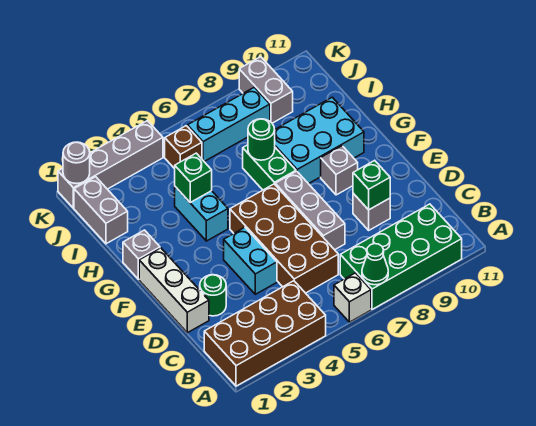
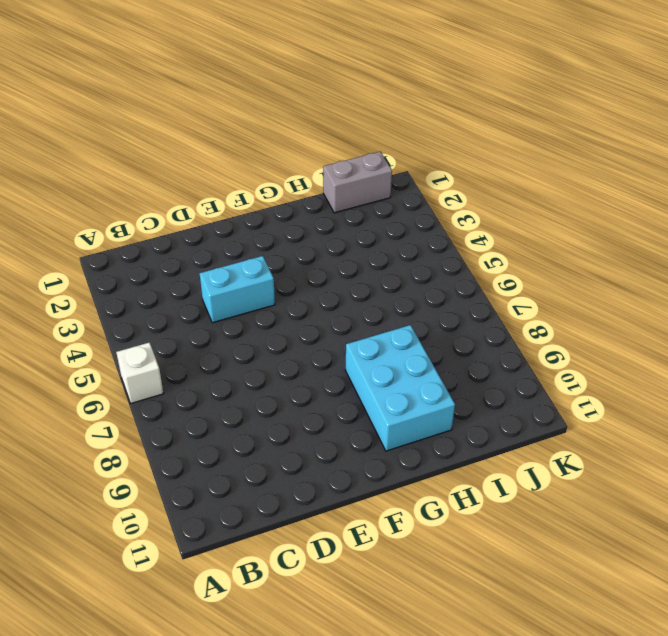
none -> brown brick A1:B4 level 1
none -> green brick A7:B10 level 1
none -> brown brick C5:F6 level 1

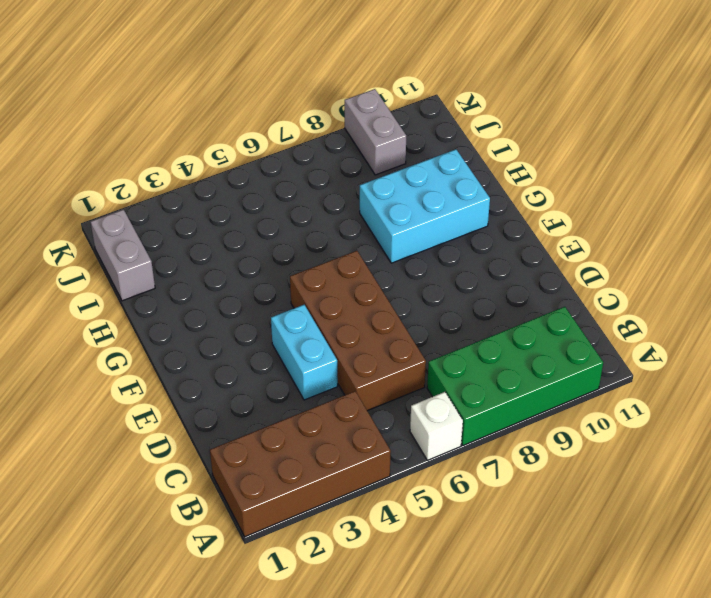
none -> white brick D1:F1 level 1
none -> green round brick D2 level 1
none -> grey brick D7:F7 level 1

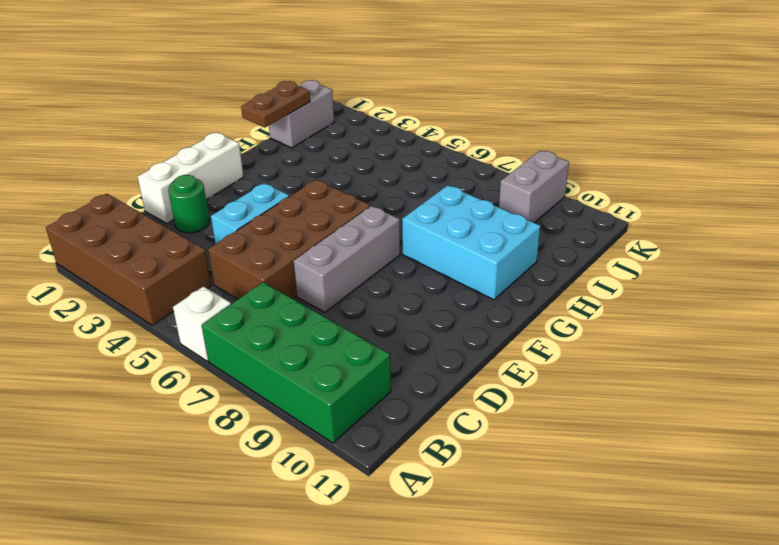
brown plate H1:I1 level 2 -> none
none -> grey brick D9 level 1
none -> grey brick F9 level 1
none -> grey brick G1 level 1

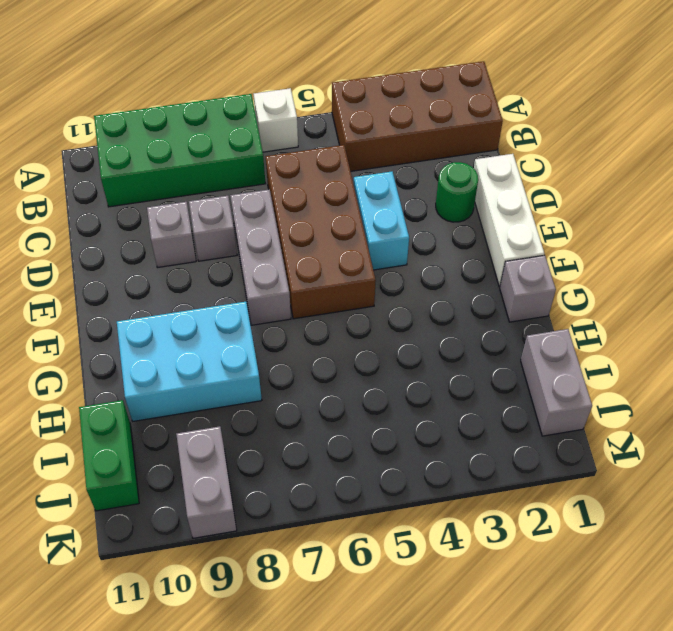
grey brick D8 level 1 -> grey brick F9 level 1
green brick I11:J11 level 1 -> green brick G7:H7 level 1
none -> cyan brick G4:H4 level 1
none -> brown brick J5 level 1
none -> cyan brick J6:J8 level 1

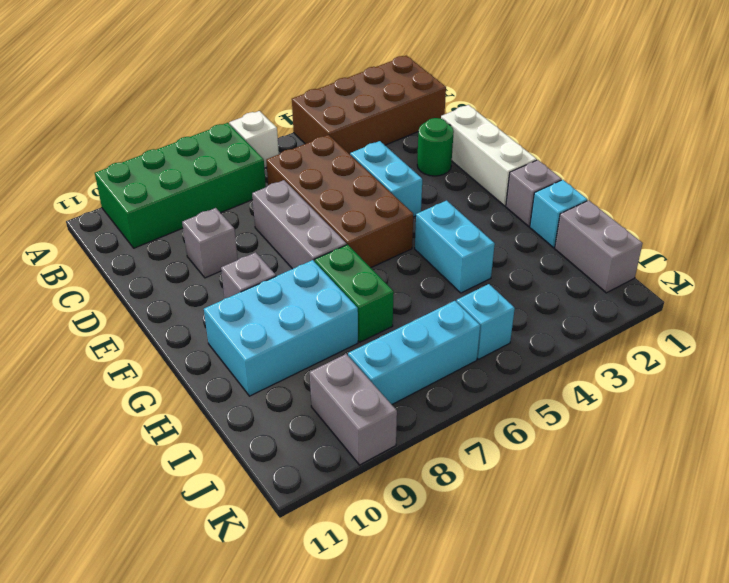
cyan brick H1 level 1 -> none
cyan brick J5 level 1 -> brown brick J5 level 1
none -> grey brick K1:K4 level 1
none -> green cone A7 level 2
none -> green brick D9 level 2

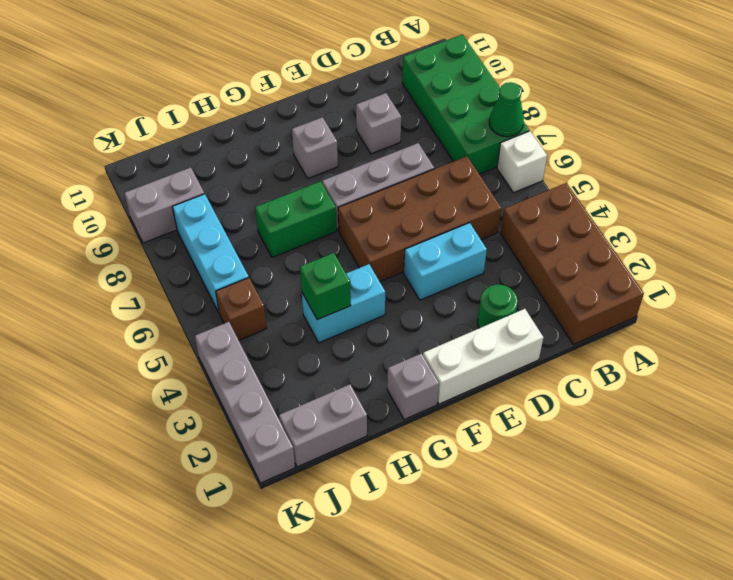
none -> cyan brick G8:H10 level 1
none -> green brick D9 level 2
none -> green round brick H7 level 2

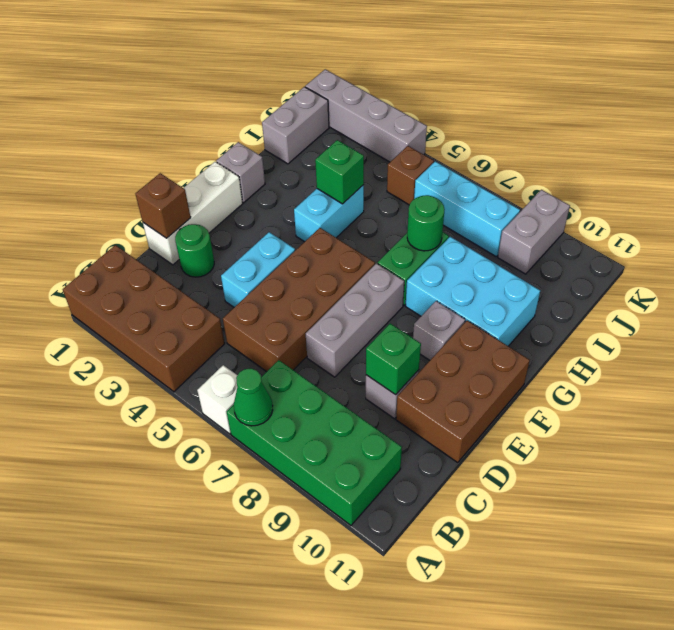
brown brick D1 level 2 -> none
brown brick D10:F11 level 1 -> none
none -> grey round brick K1 level 2

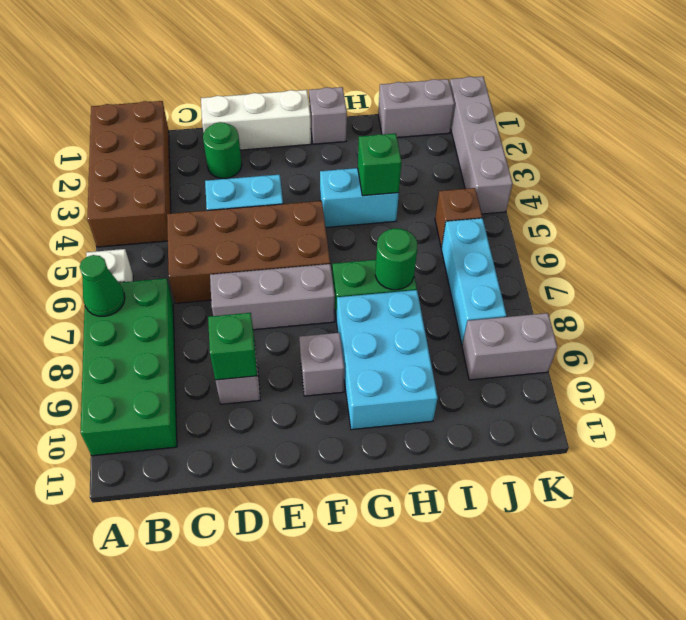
none -> grey round brick K1 level 2

